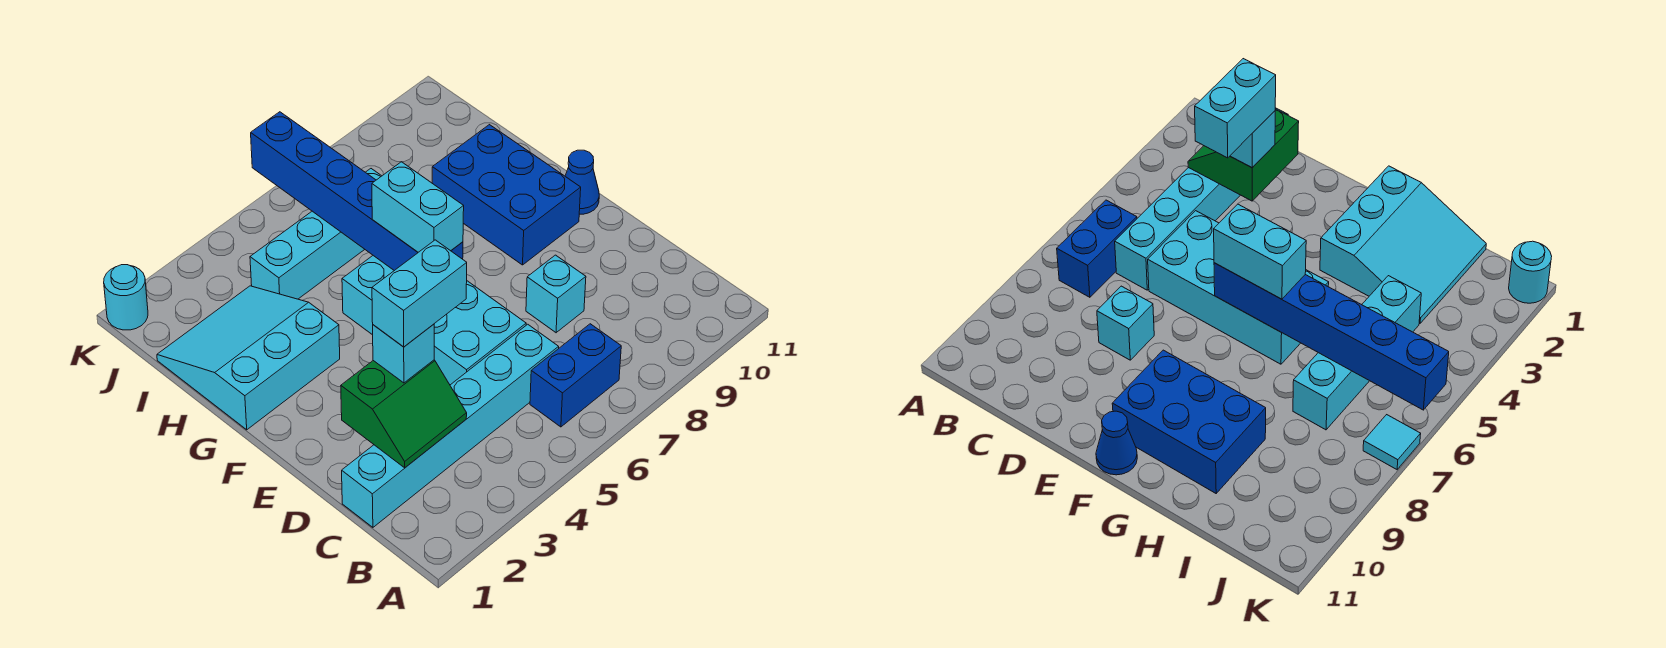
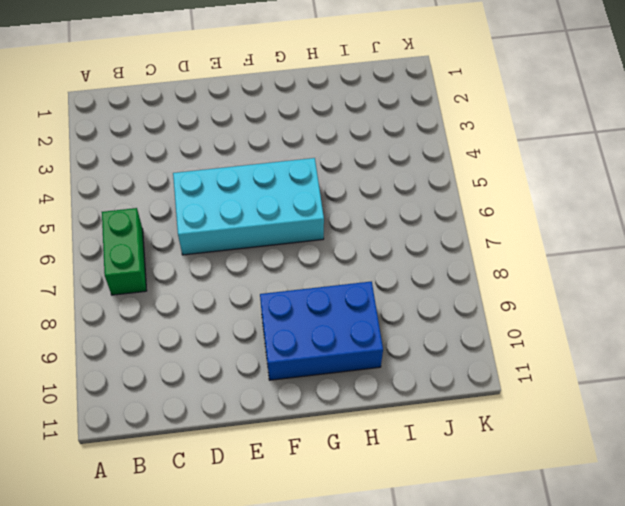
green brick B6:B7 level 1 -> blue brick B6:B7 level 1
none -> cyan brick C1:C6 level 1
none -> cyan brick D8 level 1
none -> blue cone F11 level 1

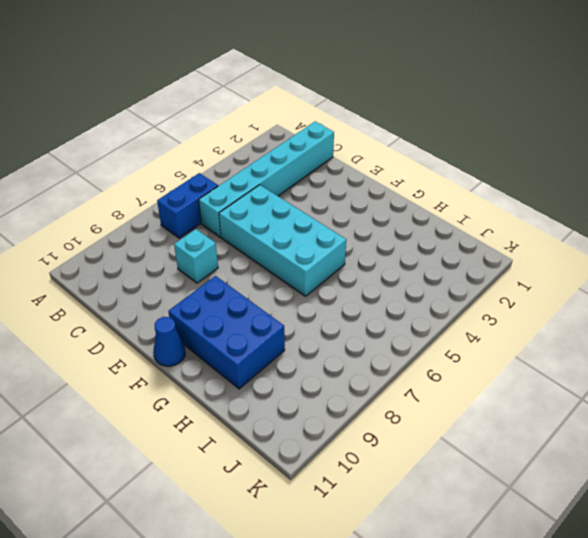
none -> cyan slope G1:I3 level 1 top G
none -> cyan brick I4:I7 level 1
none -> cyan round brick K1 level 1

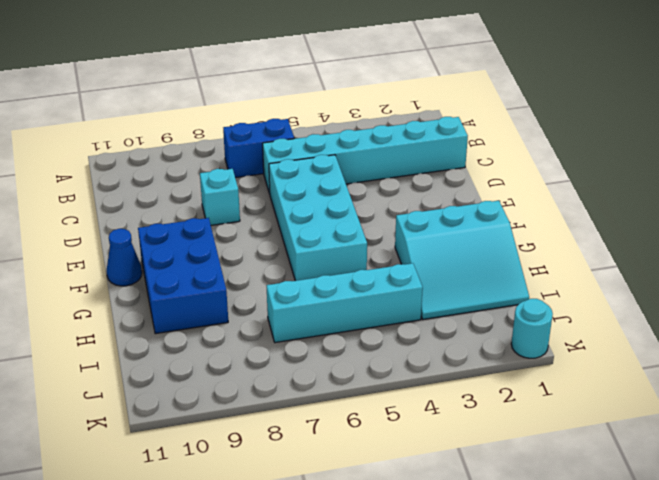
none -> cyan tile K7 level 1
none -> green slope C2:D3 level 2 top D
none -> blue brick F6:K6 level 2

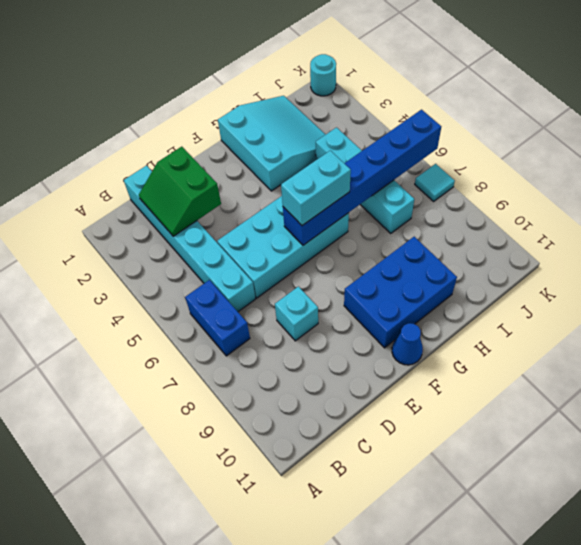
none -> cyan brick D3 level 3
none -> cyan brick D3:D4 level 4

